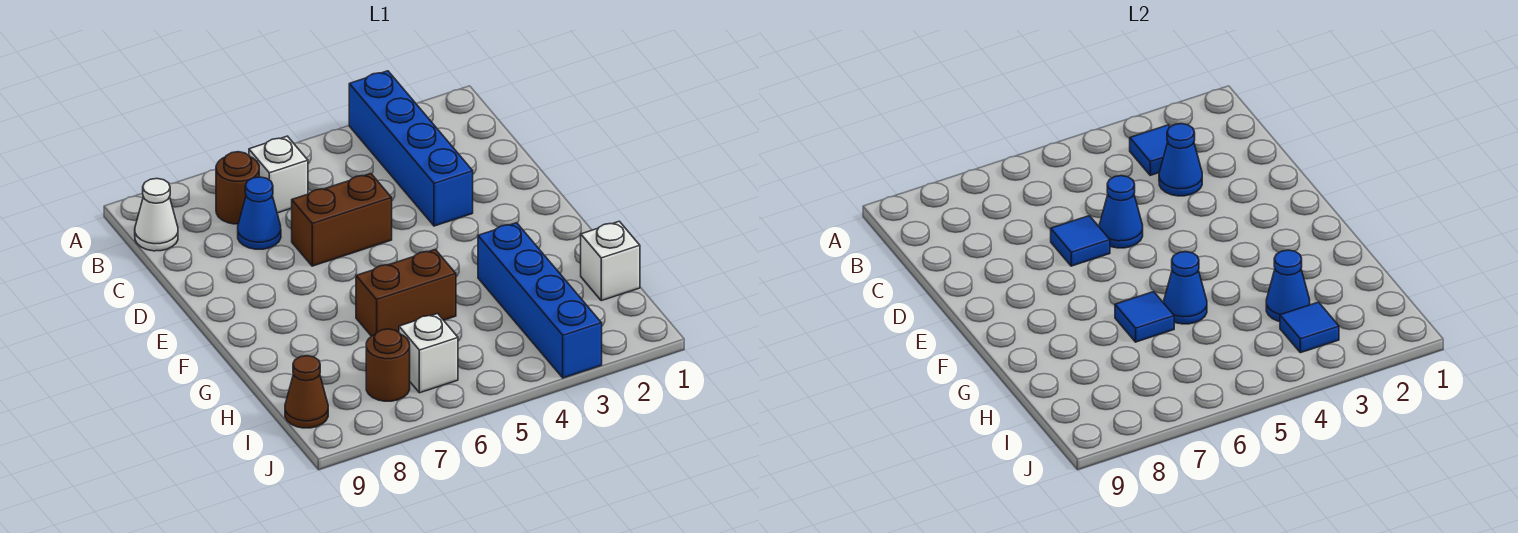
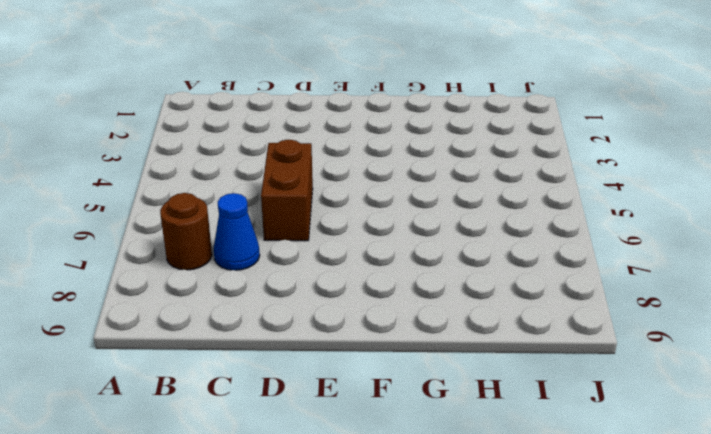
none -> blue brick A3:D3 level 1
none -> white brick B6 level 1
none -> white cone B9 level 1

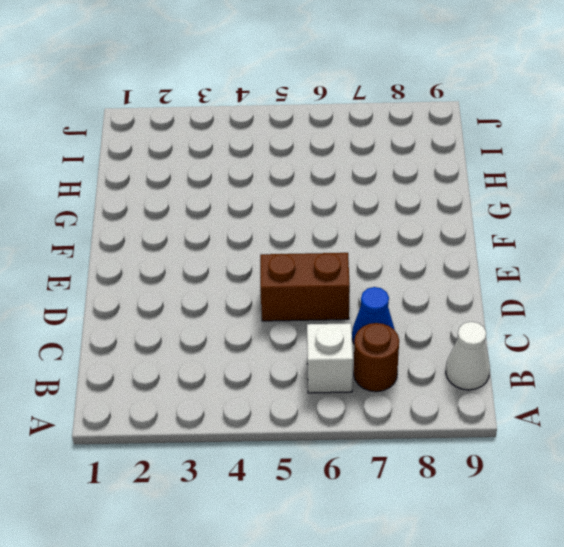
none -> blue brick A3:D3 level 1
none -> blue brick G3:J3 level 1
none -> brown brick G5:G6 level 1

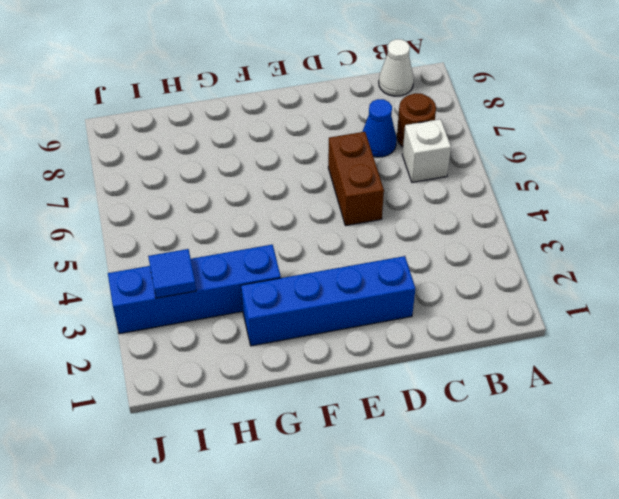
blue brick D2:G2 level 1 -> blue brick A3:D3 level 1
none -> brown brick G5:G6 level 1
none -> white brick H1 level 1
none -> white brick I6 level 1

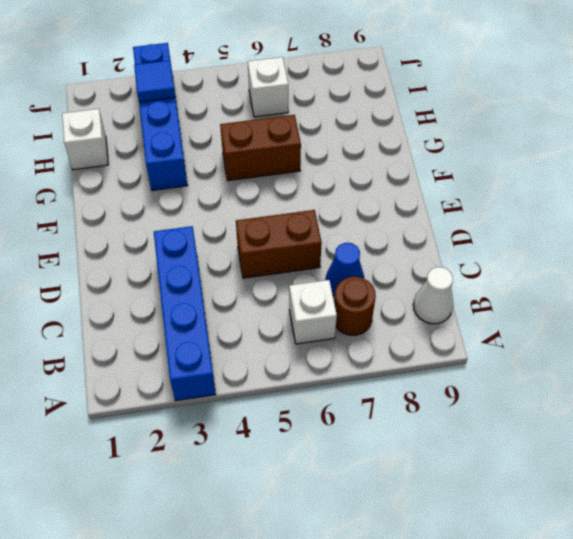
none -> brown round brick I7 level 1
none -> brown cone I9 level 1
none -> blue tile B3 level 2

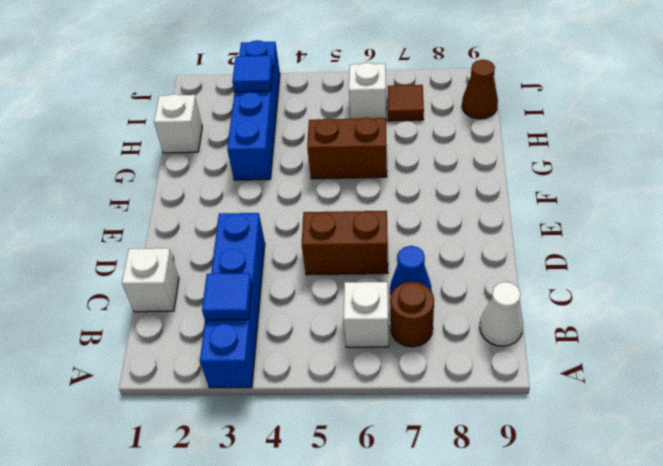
white brick C1 level 1 -> none
brown tile I7 level 1 -> brown round brick I7 level 1
none -> blue cone C3 level 2
none -> blue cone D5 level 2
none -> blue tile D6 level 2

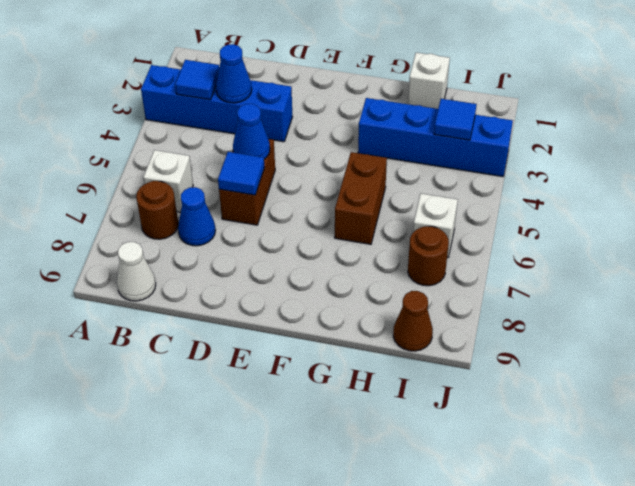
none -> blue cone G5 level 2
none -> blue tile G6 level 2
none -> blue cone H3 level 2

